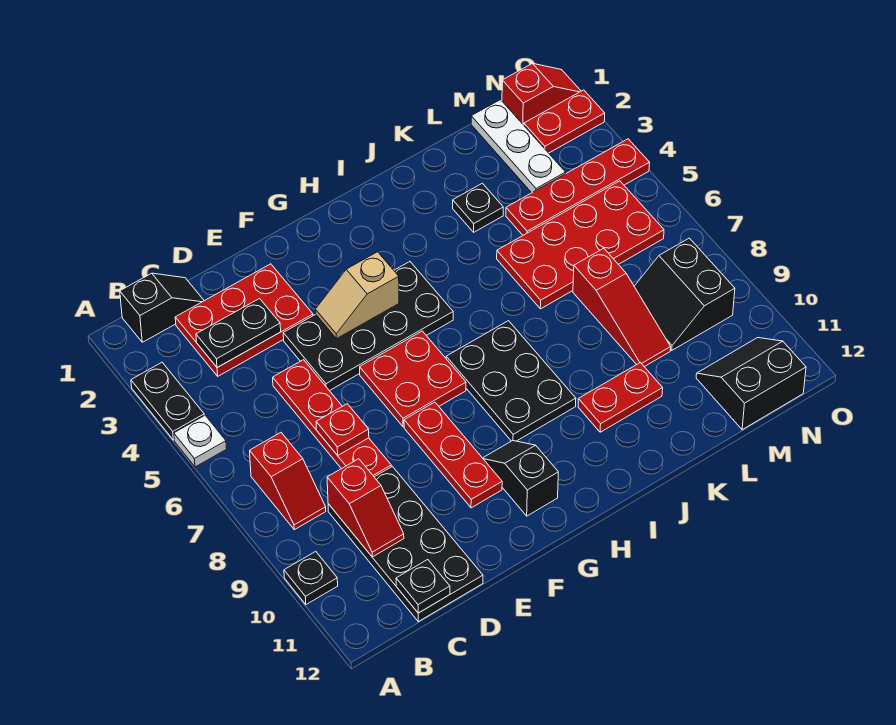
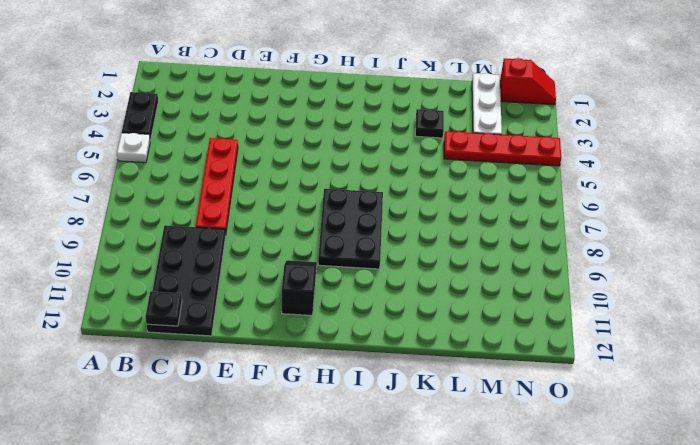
none -> black plate A10 level 1
none -> black slope B1:C1 level 1 top B
none -> red slope B7:B8 level 1 top 7

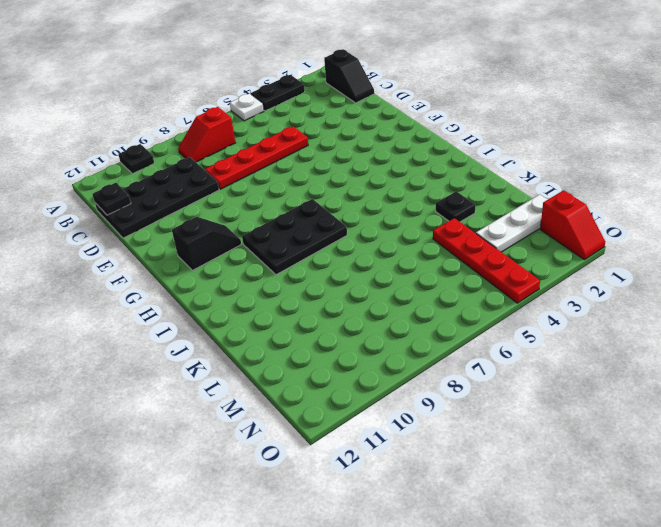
none -> red plate C2:E3 level 1
none -> black plate E4:H5 level 1
none -> red plate F6:G7 level 1

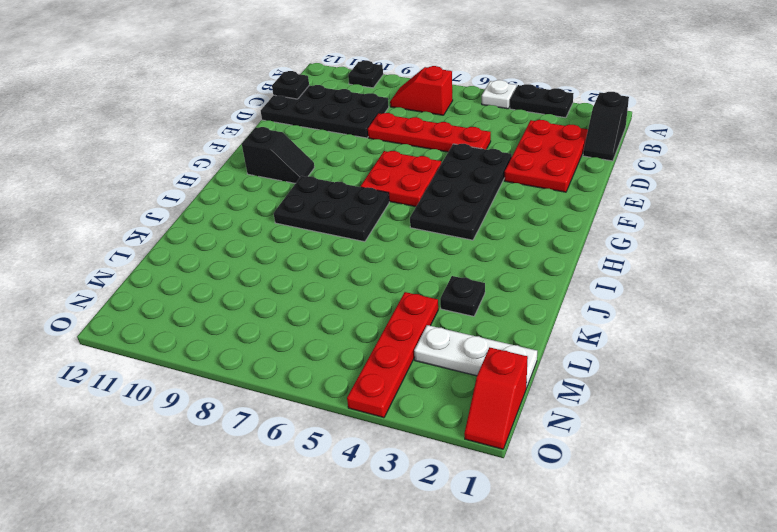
none -> red plate F8:F10 level 1
none -> red plate J10:K10 level 1
none -> red plate K5:N6 level 1

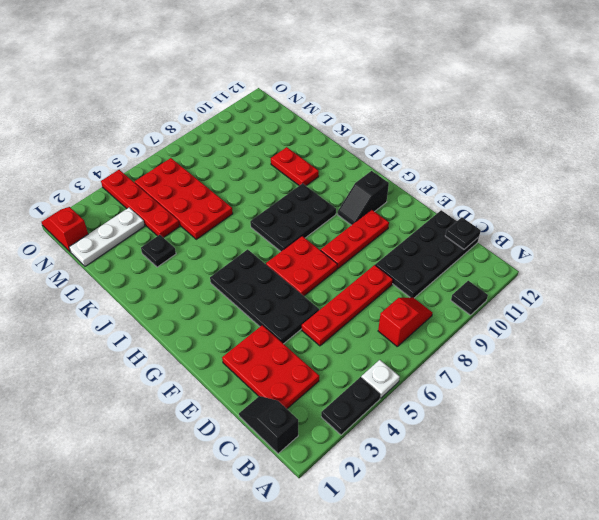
none -> red slope L7:L9 level 1 top 7
none -> black slope M8:N9 level 1 top N
none -> black slope M11:N12 level 1 top 12

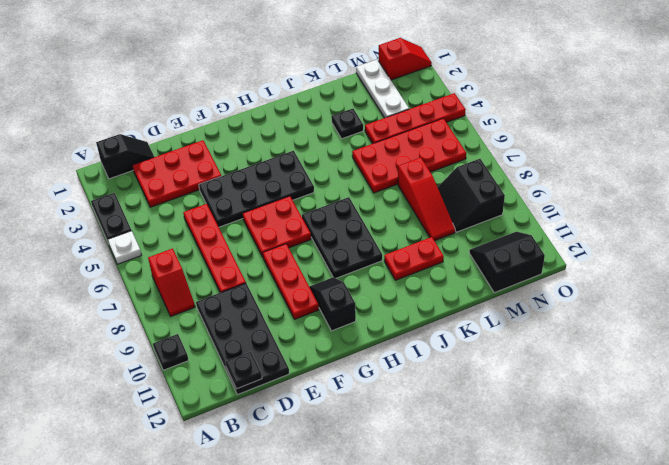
none -> red plate N2:O2 level 1
none -> black plate C3:D3 level 2
none -> red slope C9:C10 level 2 top 9

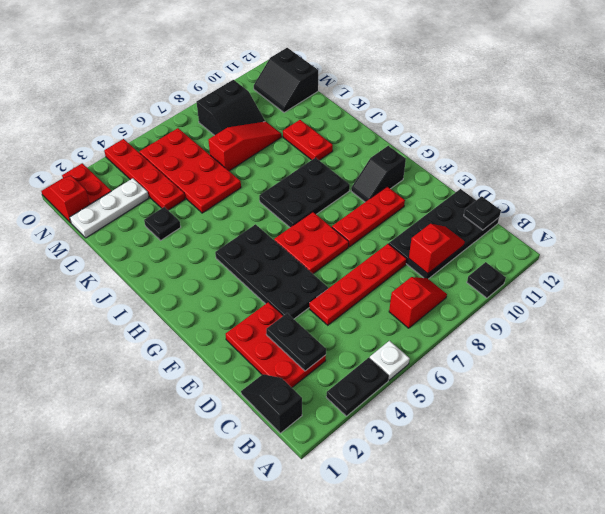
none -> red plate D7 level 2
none -> tan slope F4:G4 level 2 top G

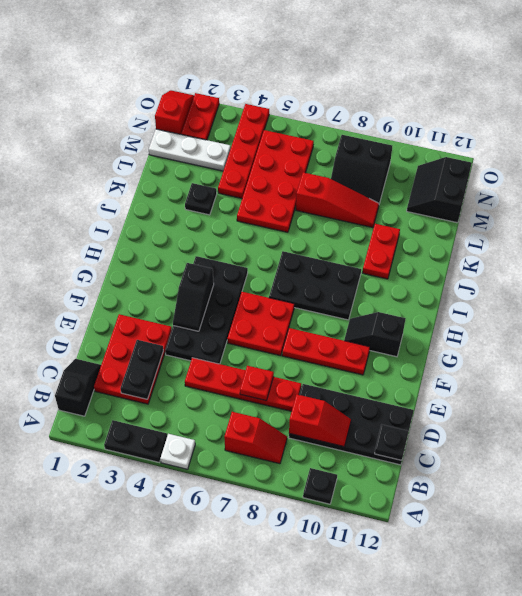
black slope F4:G4 level 2 top G -> tan slope F4:G4 level 2 top G

